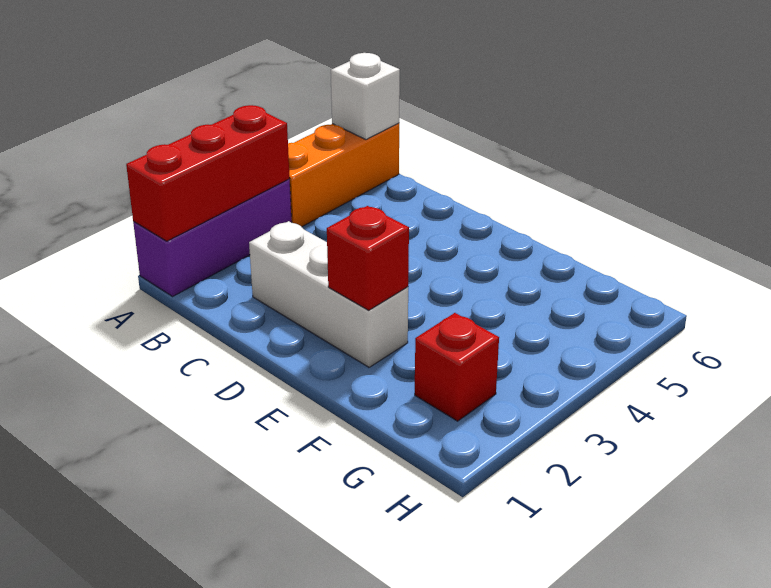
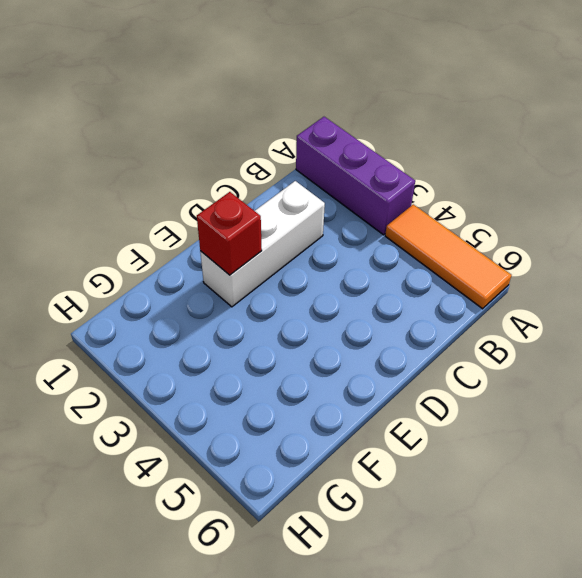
orange tile A4:A6 level 1 -> orange brick A4:A6 level 1
none -> red brick G2 level 1
none -> red brick A1:A3 level 2

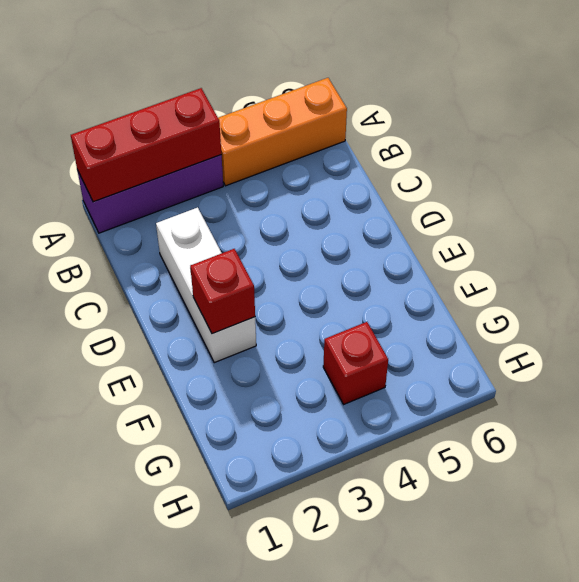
red brick G4 level 1 -> red brick G2 level 1
none -> white brick A6 level 2

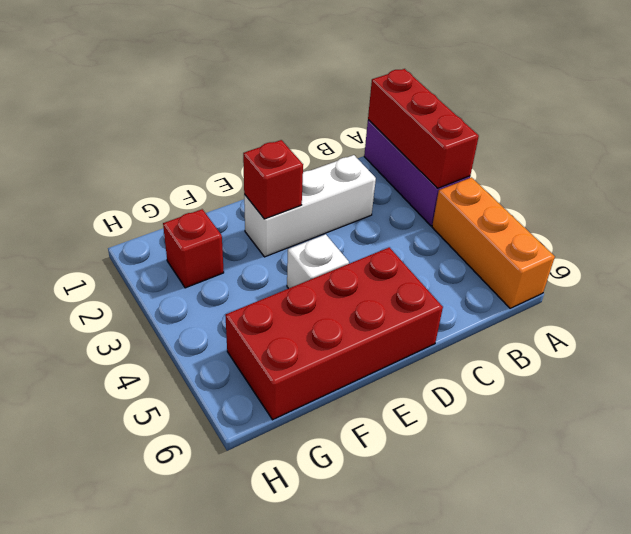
red brick D5:G6 level 1 -> none
white brick E4 level 1 -> white brick A6 level 2

